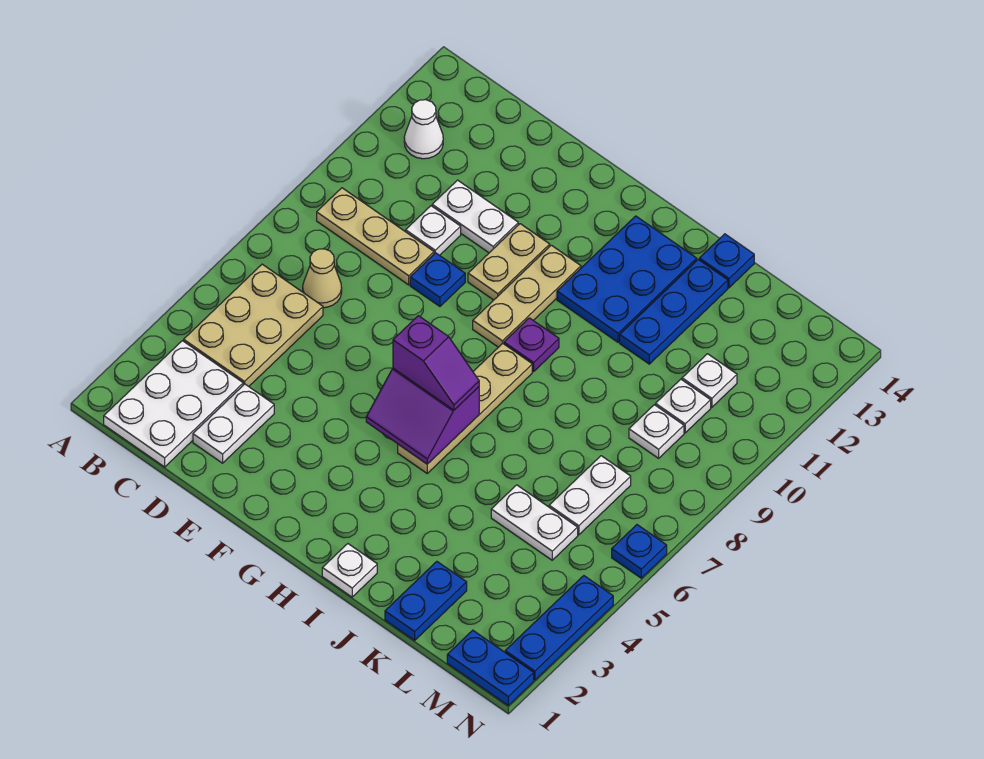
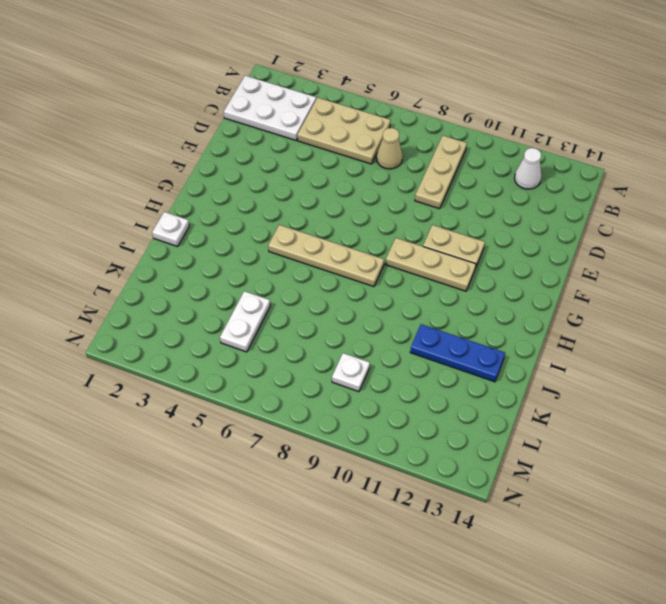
none -> white plate D2:D3 level 1
none -> white plate D10 level 1
none -> white plate D11:E11 level 1

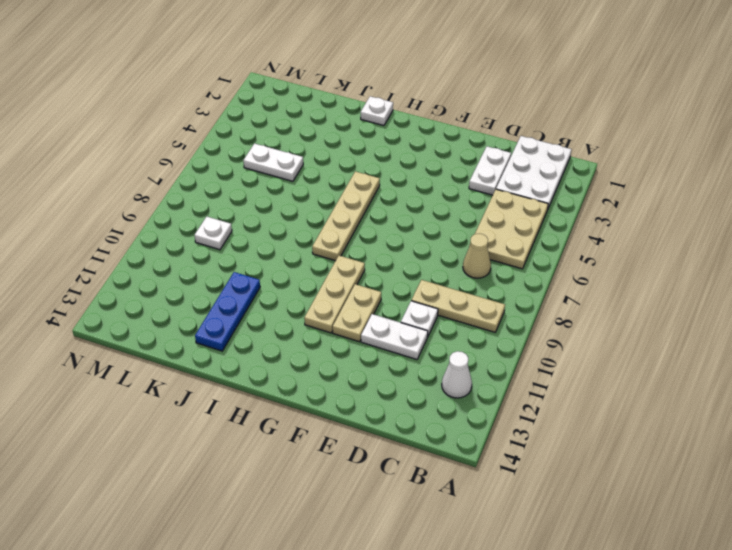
none -> blue plate E9 level 1
none -> purple plate H9 level 1
none -> blue plate H11:I13 level 1

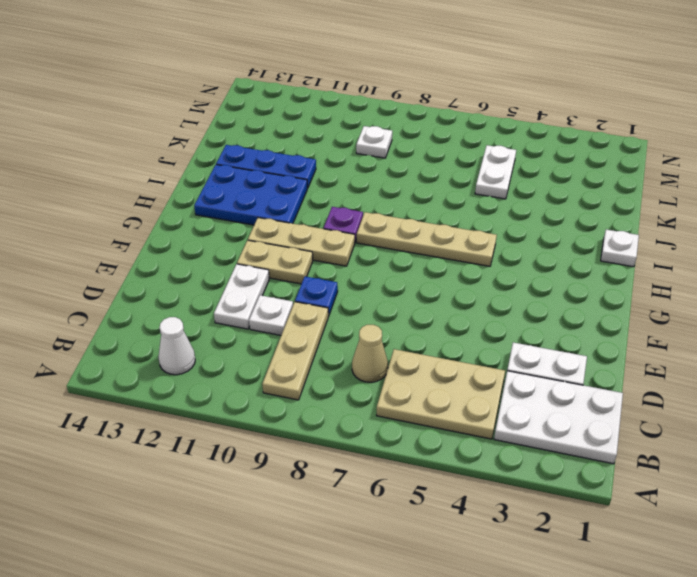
none -> blue plate J14 level 1
none -> blue plate K1:K2 level 1
none -> white plate L6:L7 level 1

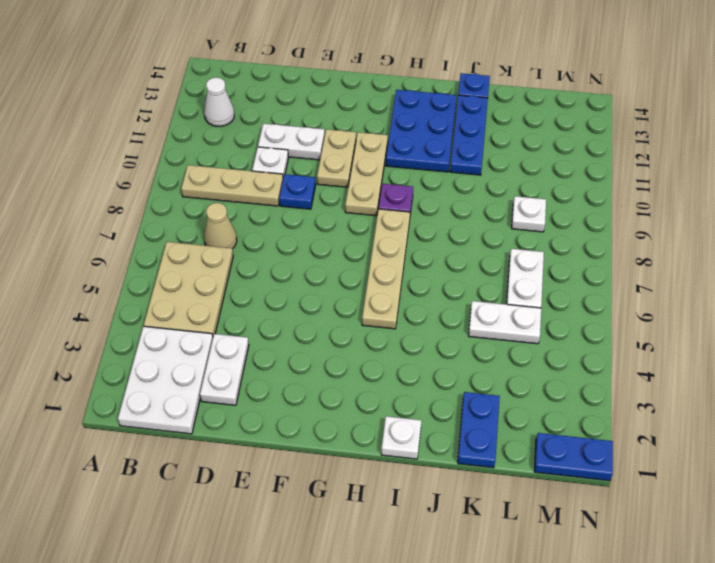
none -> white plate L10 level 1
none -> white plate L11 level 1
none -> blue plate N2:N4 level 1

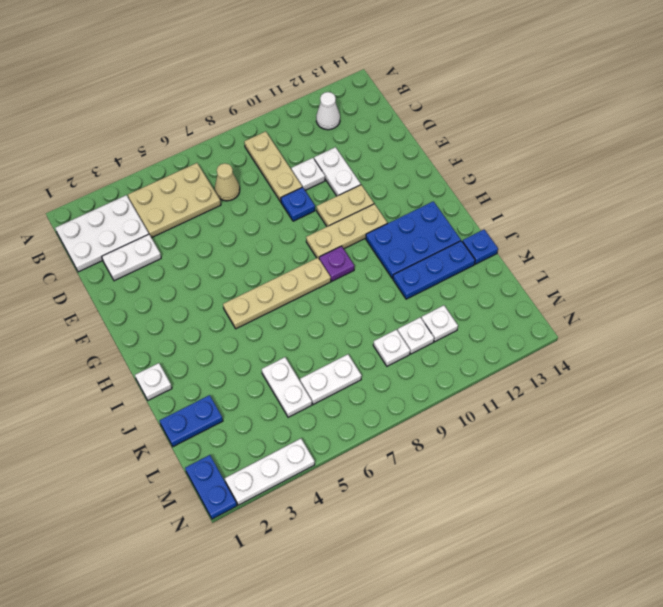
white plate N2:N4 level 1 -> blue plate N2:N4 level 1
none -> blue plate N6 level 1
none -> purple slope G5:H6 level 2 top 6
none -> purple slope G6:H6 level 3 top G

